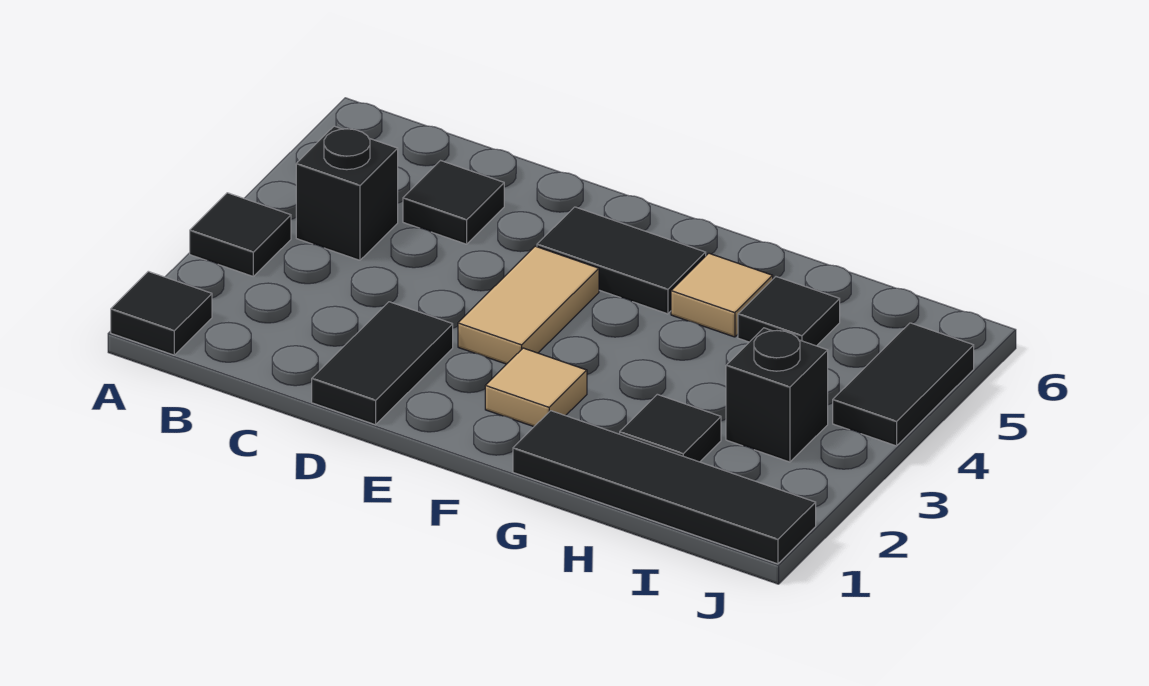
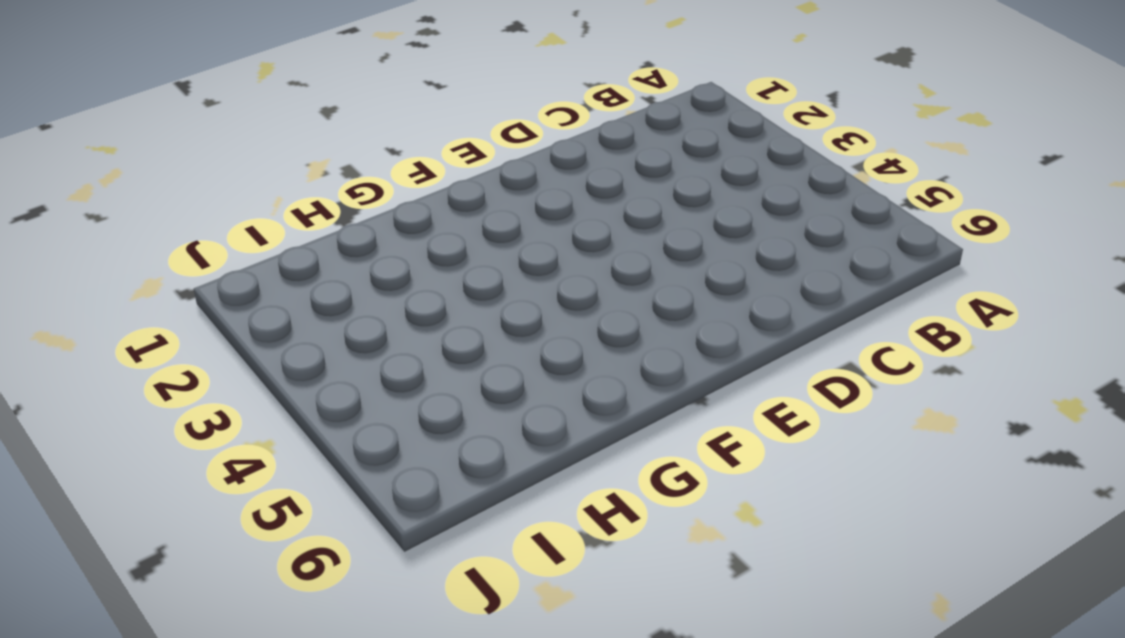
none -> black tile A1 level 1
none -> black tile A3 level 1
none -> black brick B4 level 1

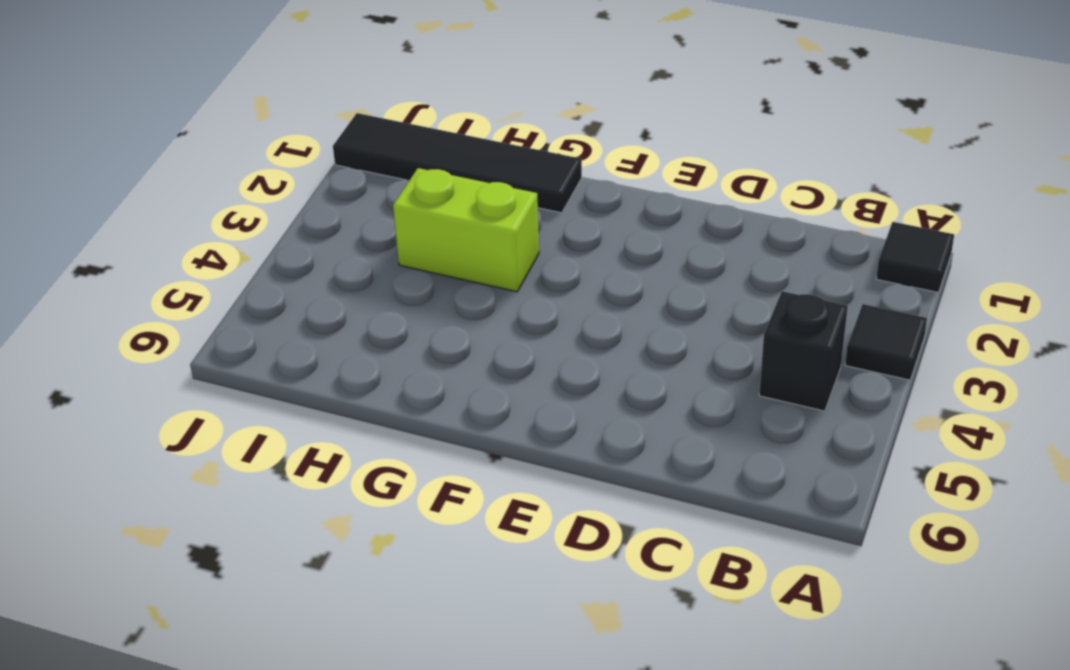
lime brick G3:H3 level 1 -> none
none -> black tile C5 level 1
none -> black tile D1:D2 level 1
none -> tan tile E3:E4 level 1

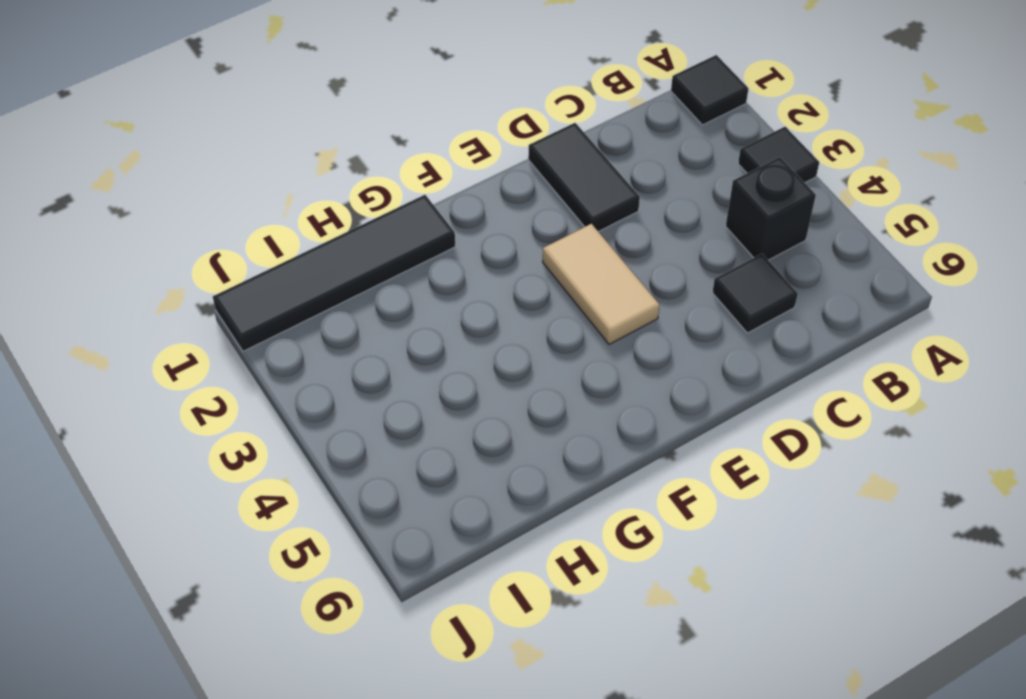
none -> black tile E5:F5 level 1
none -> tan tile F2 level 1
none -> tan tile G5 level 1

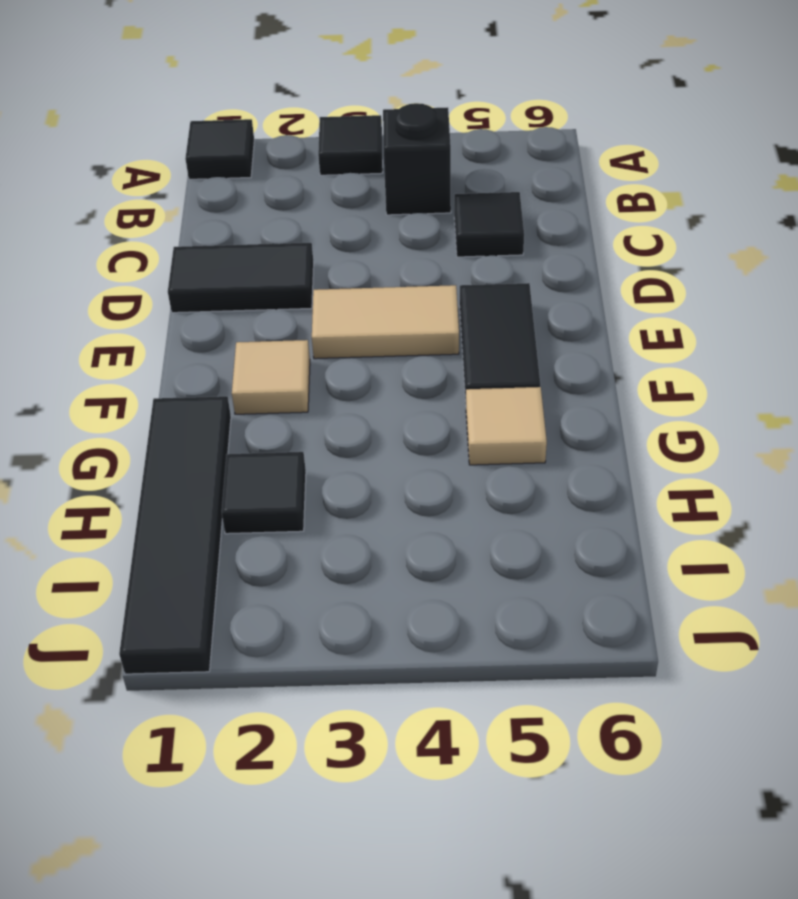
none -> black tile H5 level 1
none -> black brick I3 level 1
none -> black tile J4:J5 level 1

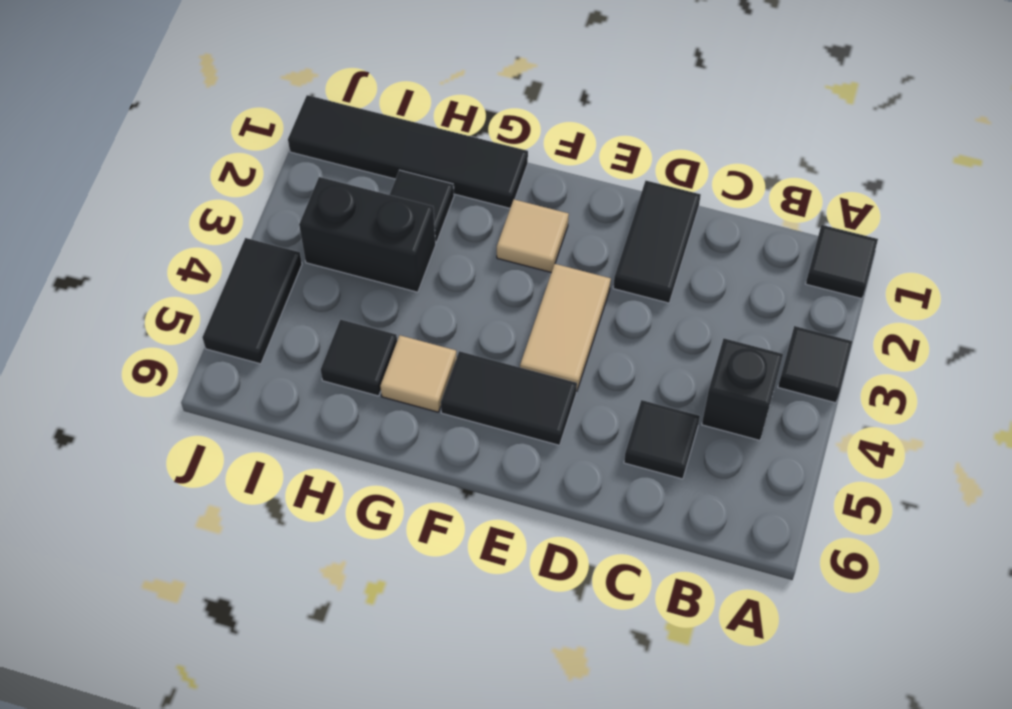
black brick H3:I3 level 1 -> black brick I3 level 1

